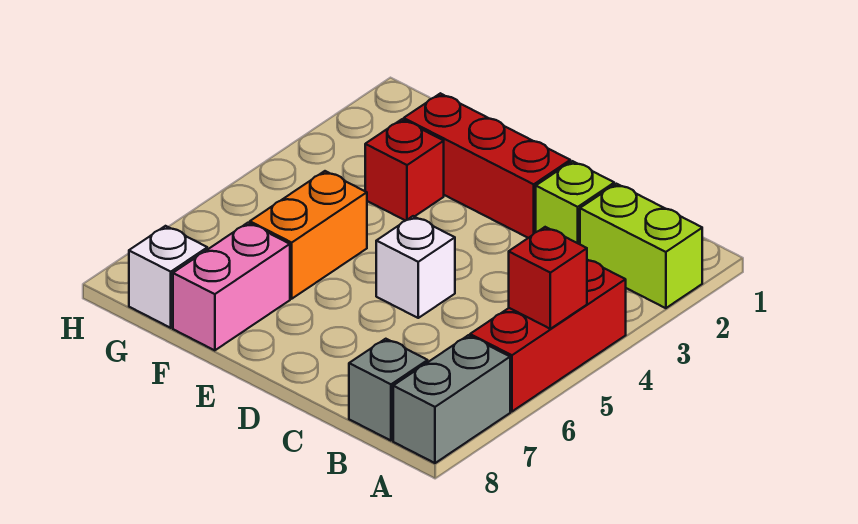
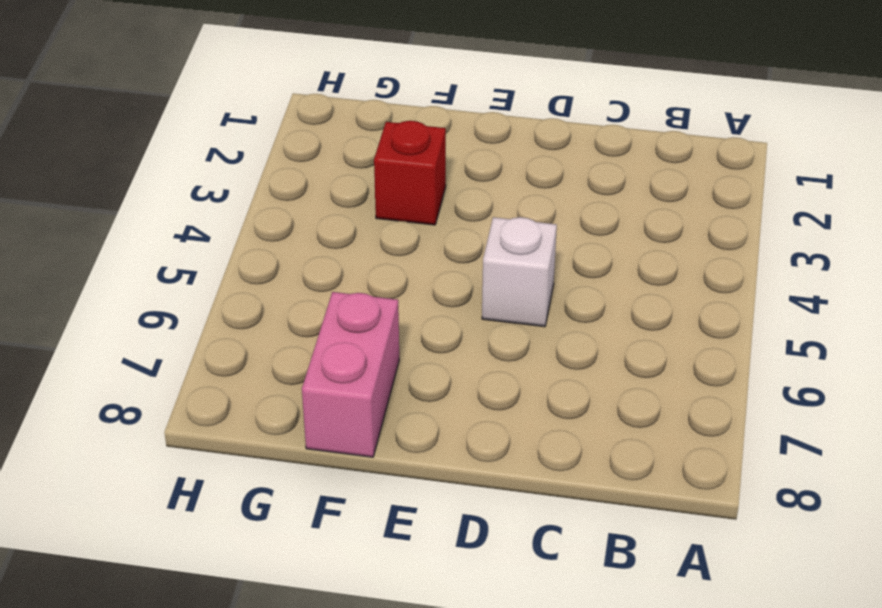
none -> lime brick A2:B2 level 1
none -> red brick A4:A6 level 1
none -> grey brick A7:A8 level 1

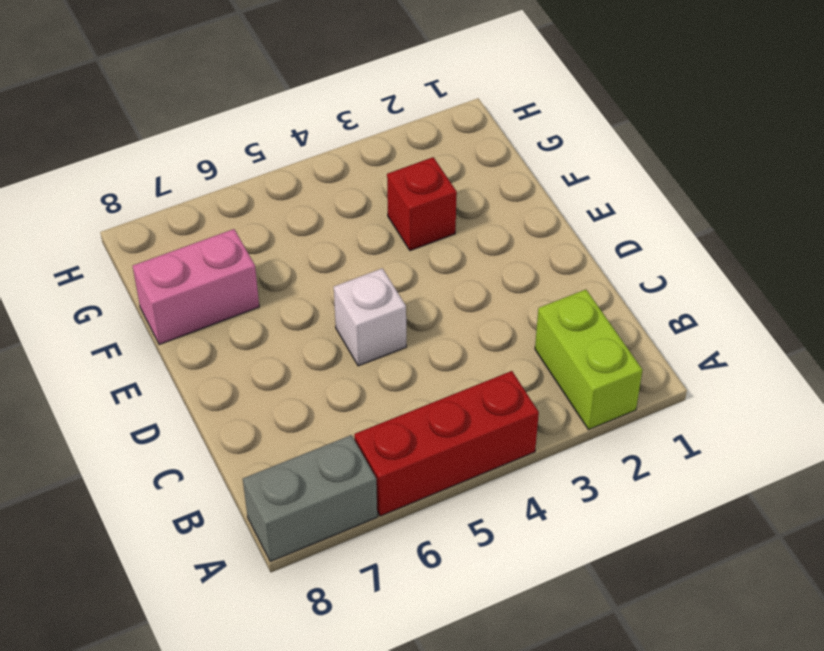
none -> grey brick B8 level 1
none -> lime brick C2 level 1
none -> red brick D2:F2 level 1

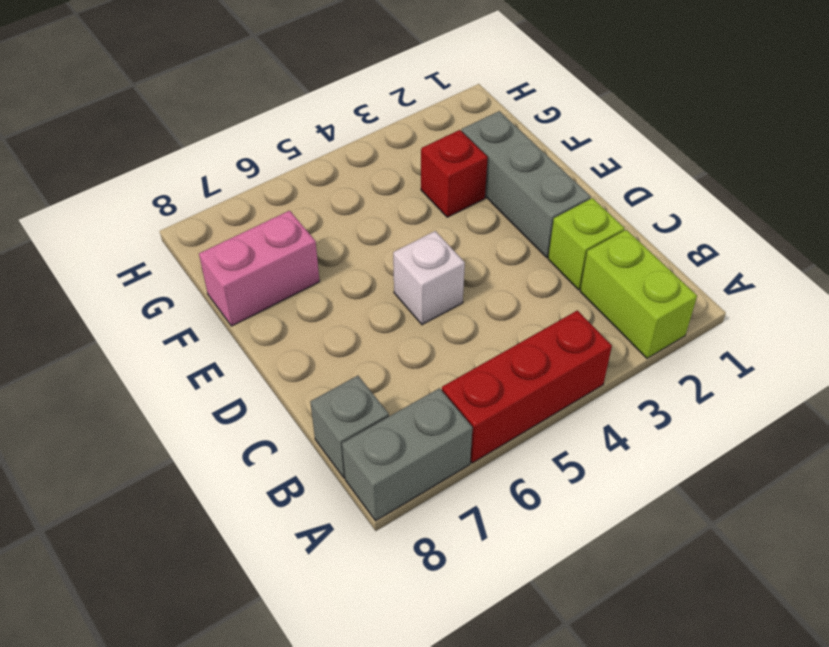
grey brick D2:F2 level 1 -> red brick D2:F2 level 1
none -> orange brick F5:F6 level 1
none -> white brick G8 level 1
none -> red brick A5 level 2

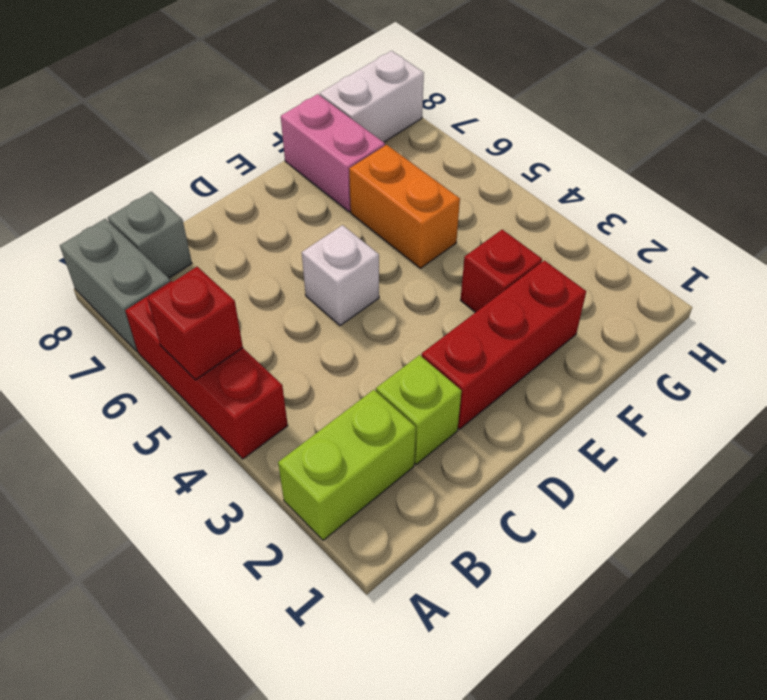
white brick G8:H8 level 1 -> white brick G8 level 1

